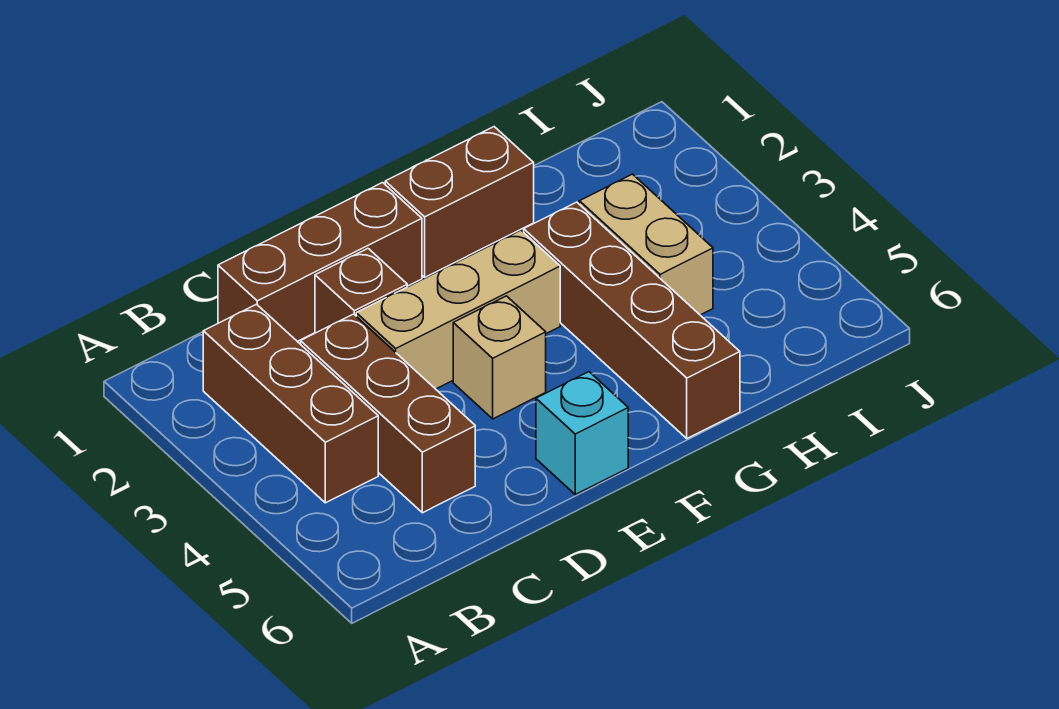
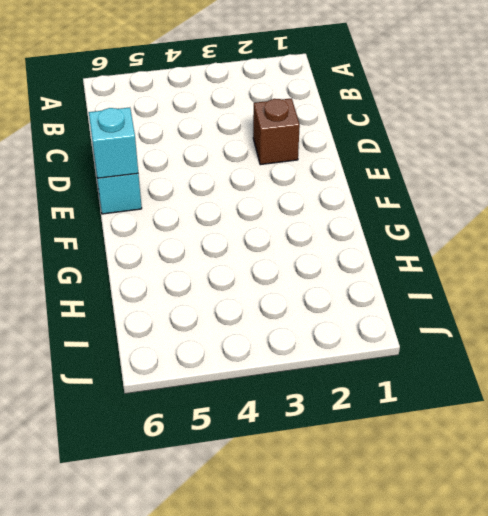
cyan brick E6 level 2 -> none
none -> brown brick B2:B4 level 1
none -> brown brick C1:E1 level 1

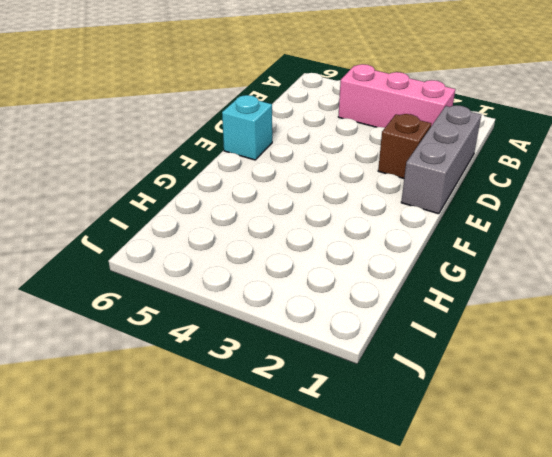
pink brick B2:B4 level 1 -> brown brick B2:B4 level 1
grey brick C1:E1 level 1 -> brown brick C1:E1 level 1
none -> brown brick C3:C5 level 1
none -> tan brick D3:F3 level 1

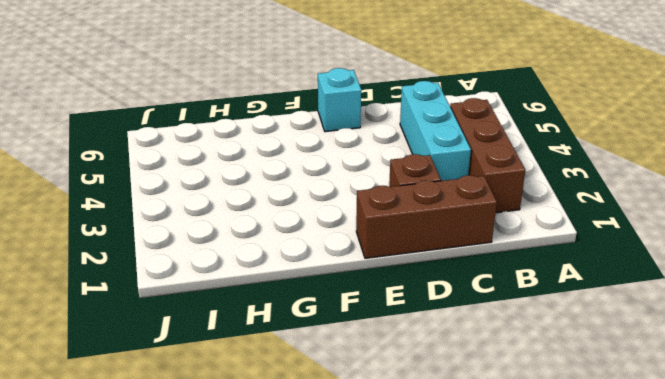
cyan brick C3:C5 level 1 -> brown brick C3:C5 level 1
none -> tan brick D3:F3 level 1
none -> tan brick E4 level 1

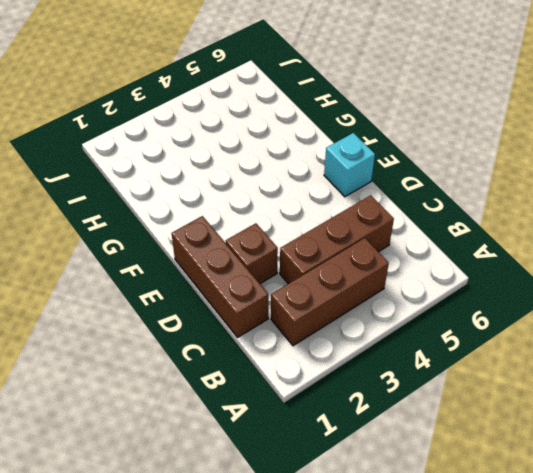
none -> tan brick D3:F3 level 1
none -> tan brick E4 level 1

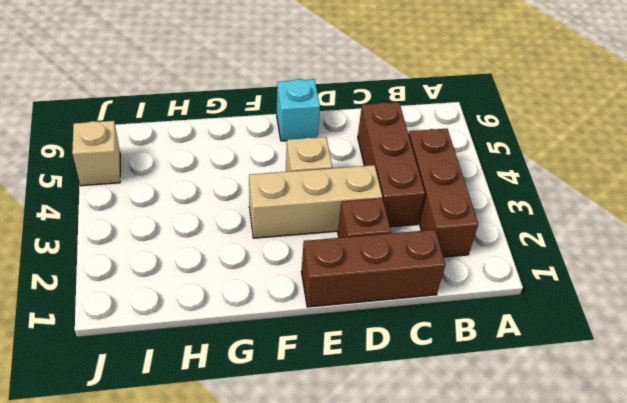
tan brick J5 level 1 -> none
none -> brown brick F1:G1 level 1
none -> brown brick G3:G6 level 1

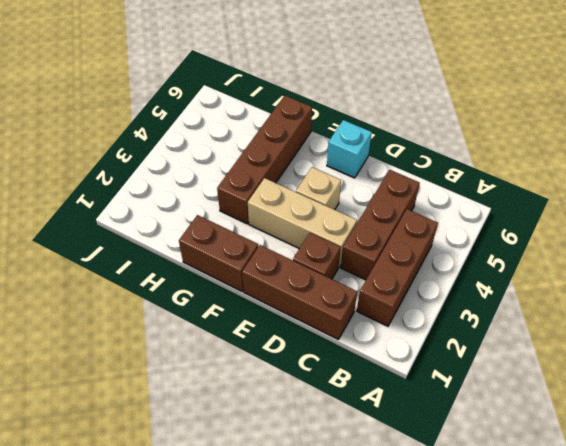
none -> tan brick H3:H4 level 1

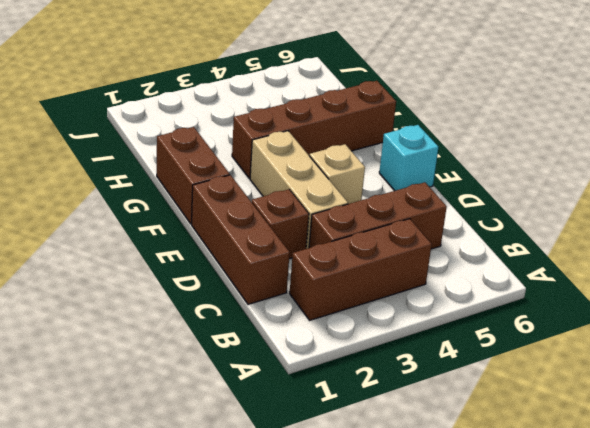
none -> tan brick H3:H4 level 1

